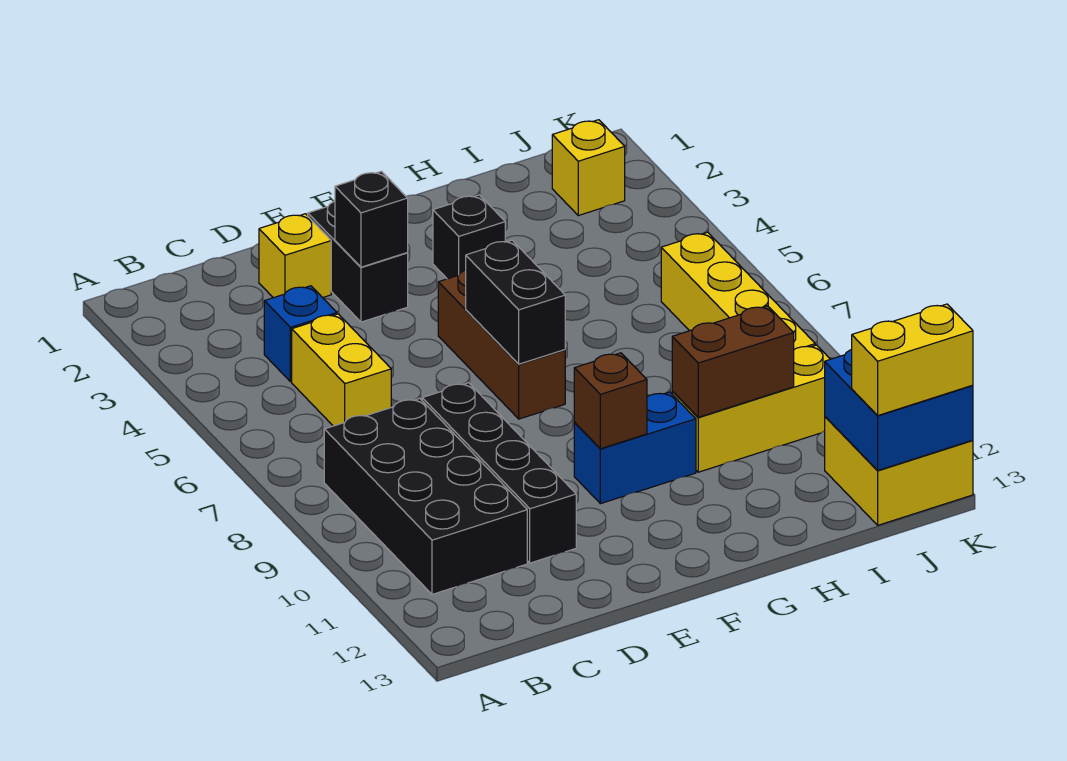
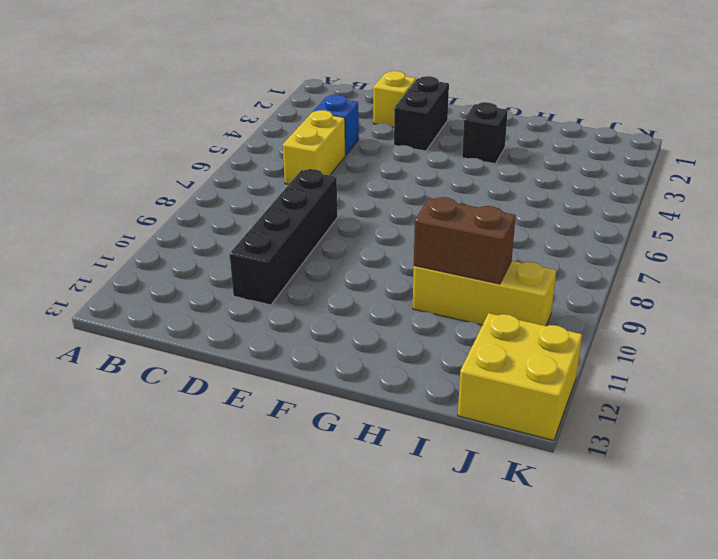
none -> black brick B8:C11 level 1
none -> brown brick F5:F7 level 1
none -> blue brick F10:G10 level 1

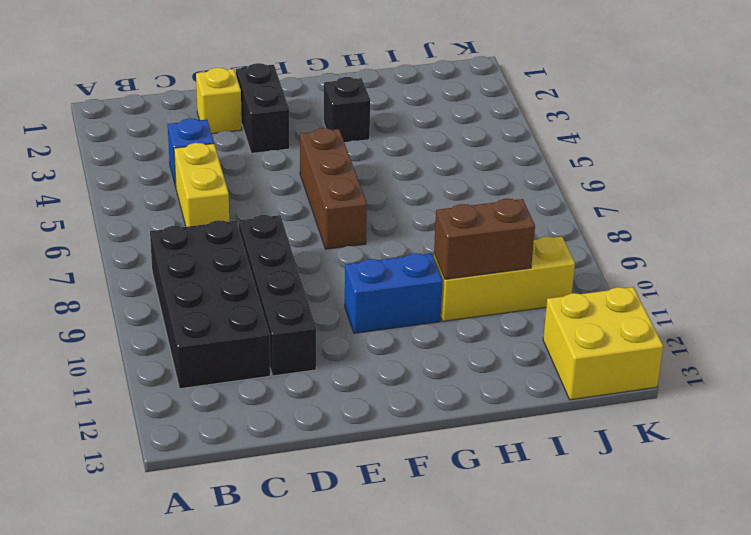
none -> yellow brick J2 level 1
none -> yellow brick J6:J9 level 1
none -> black brick E3 level 2

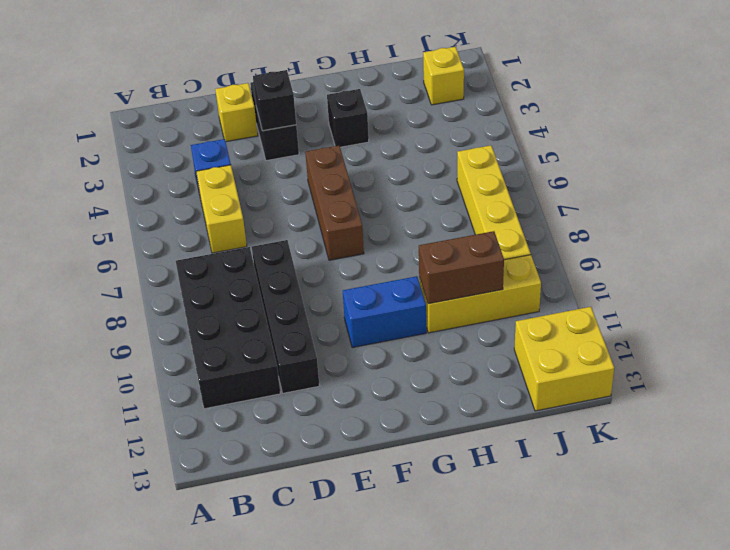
none -> black brick F6:F7 level 2
none -> brown brick F10 level 2
none -> blue brick J12:K13 level 2

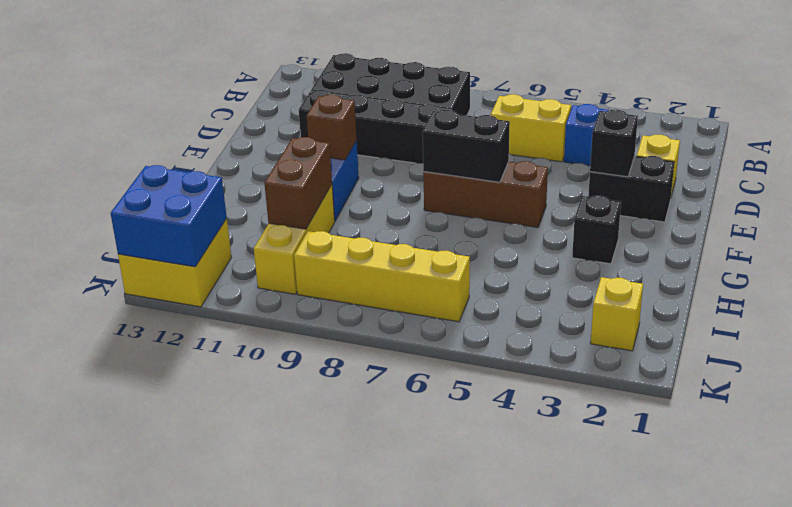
none -> yellow brick J13:K13 level 3

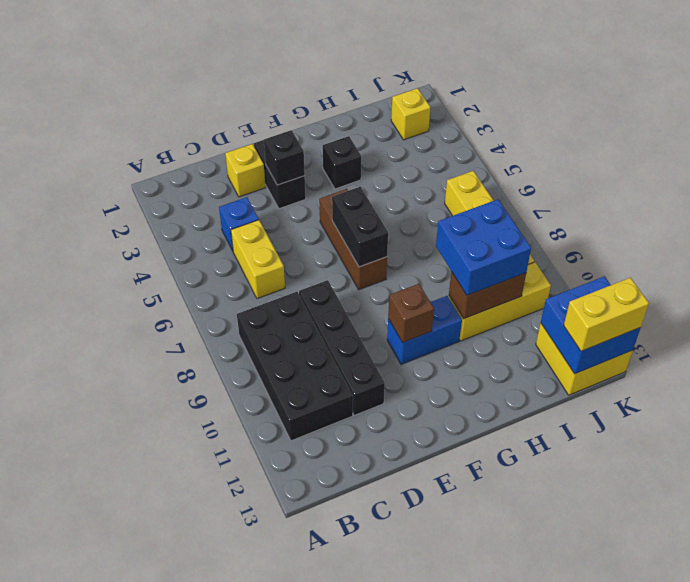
blue brick H9:I10 level 3 -> none

